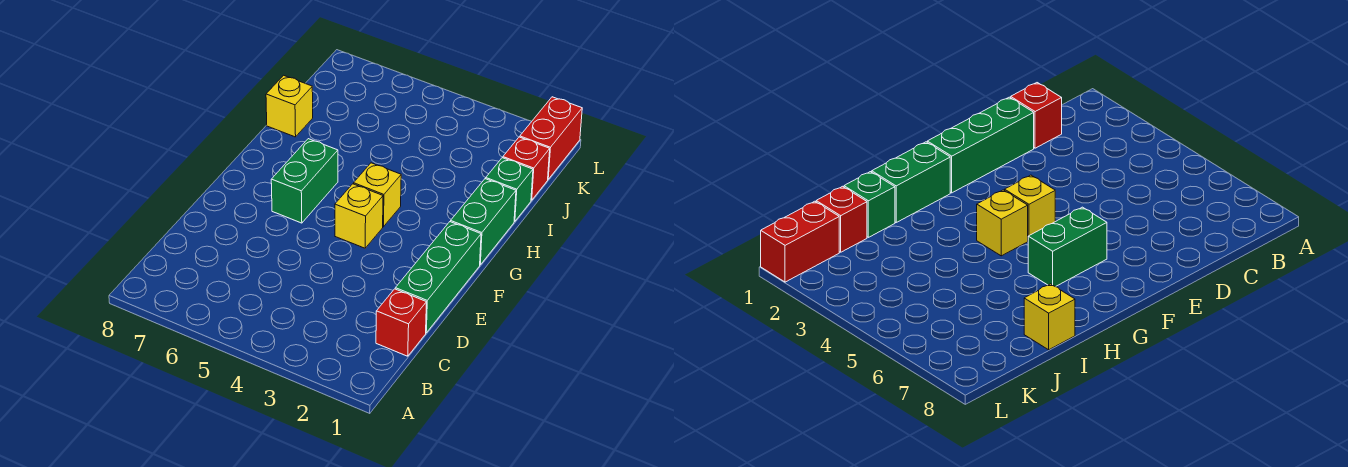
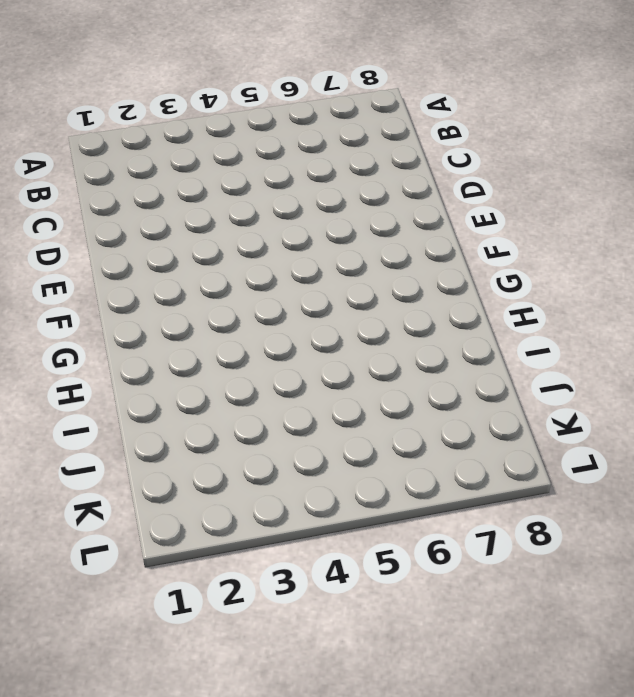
none -> red brick C1 level 1
none -> green brick D1:F1 level 1

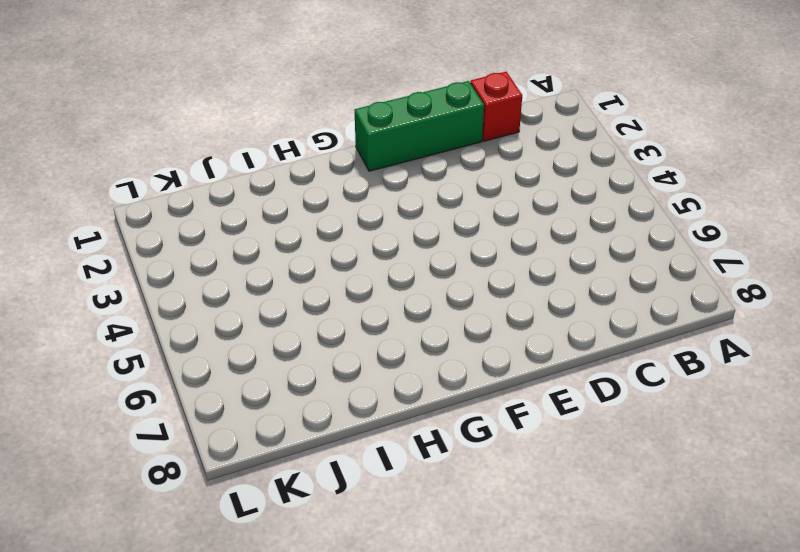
none -> yellow brick F4 level 1
none -> green brick F6:G6 level 1

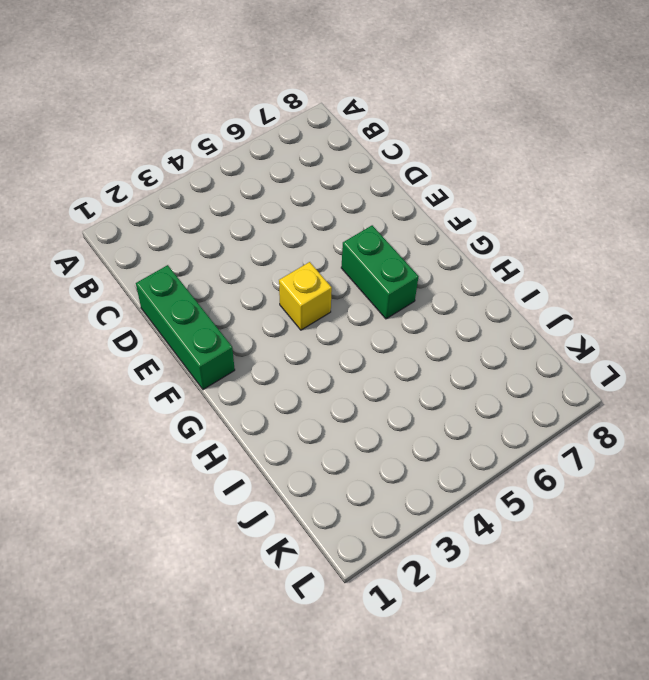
none -> red brick C1 level 1
none -> green brick G1:H1 level 1

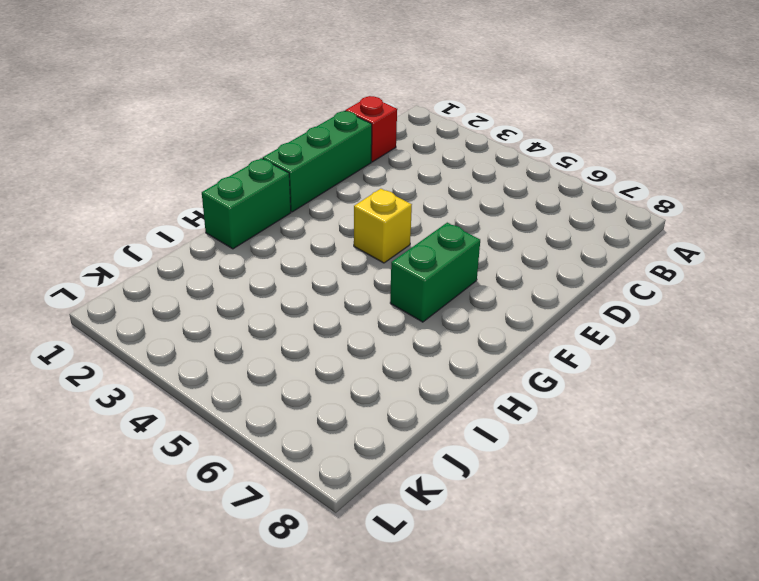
none -> yellow brick G4 level 1
none -> green brick I1 level 1

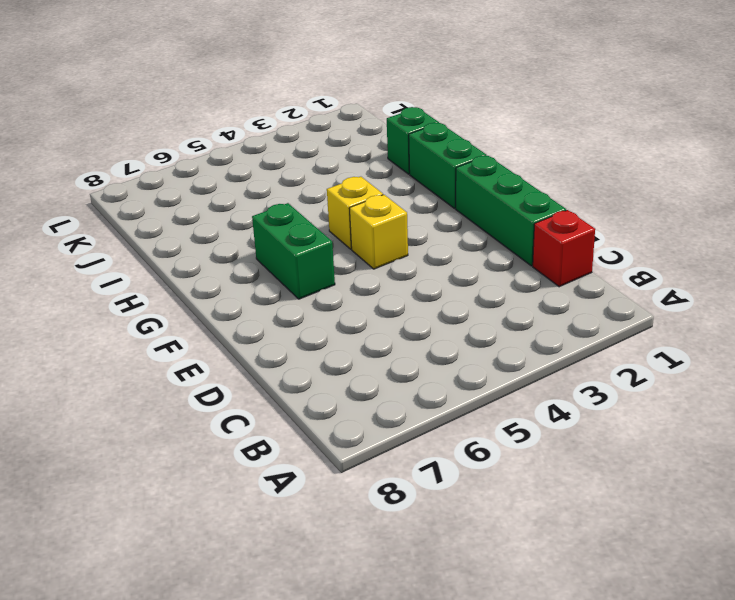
none -> yellow brick I8 level 1
none -> red brick J1 level 1

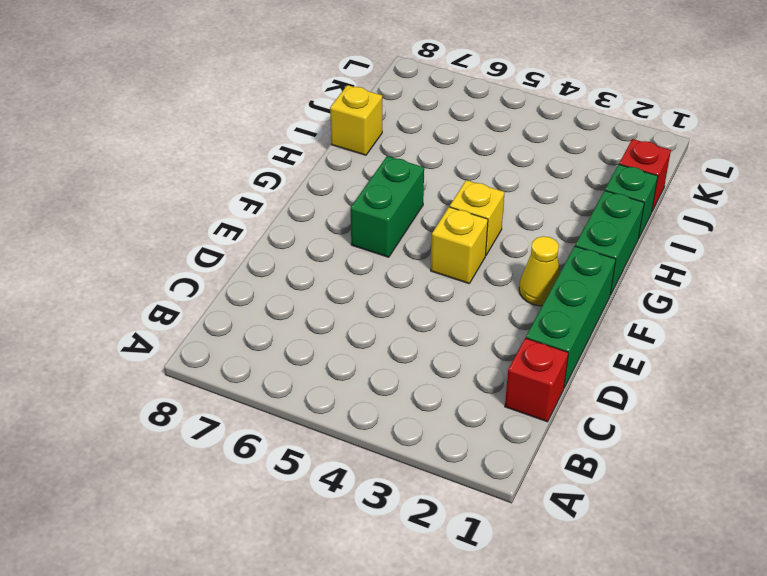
yellow cone F2 level 1 -> none
none -> red brick K1:L1 level 1

